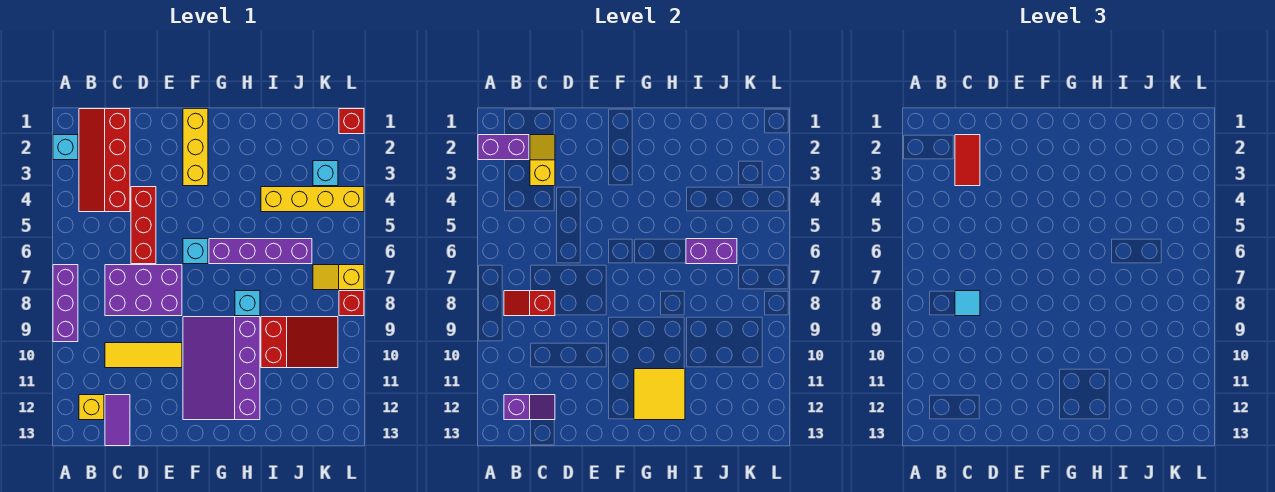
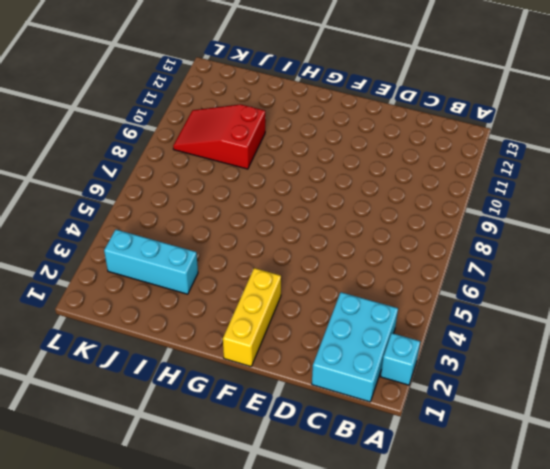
cyan brick B1:C3 level 1 -> red slope B1:C4 level 1 top C
cyan brick I3:K3 level 1 -> cyan brick K3 level 1
none -> purple brick A7:A9 level 1
none -> yellow brick B12 level 1
none -> purple brick C7:E8 level 1

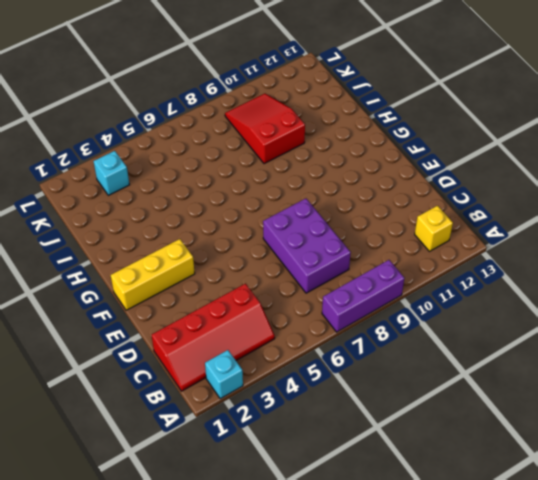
none -> yellow tile C10:E10 level 1
none -> purple tile C12:C13 level 1
none -> red brick D4:D6 level 1

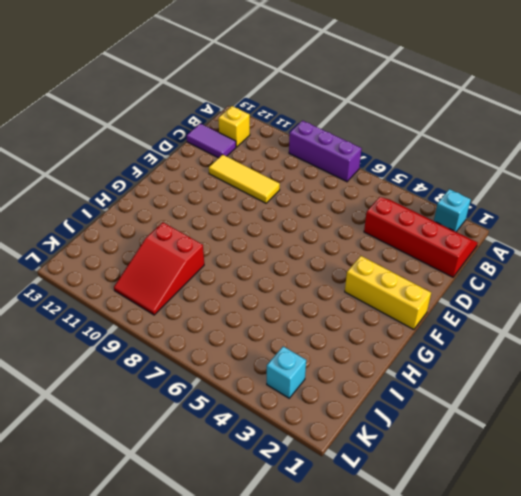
yellow tile D9:D11 level 1 -> yellow tile C10:E10 level 1
none -> purple brick C7:E8 level 1
none -> red brick D4:D6 level 1
none -> cyan brick F6 level 1

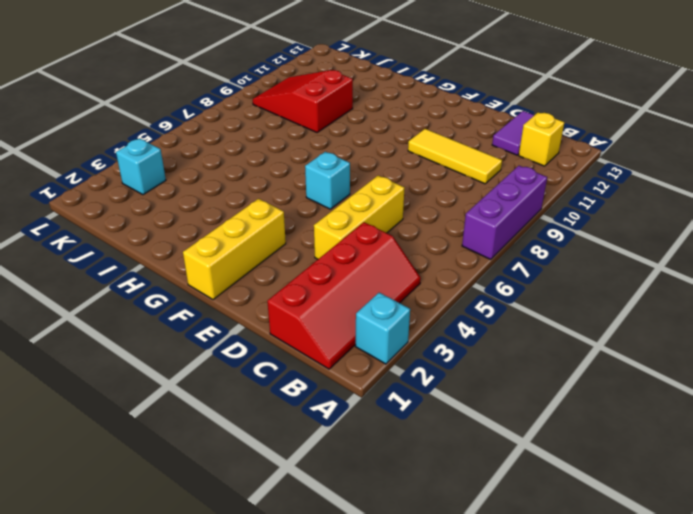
yellow brick D4:D6 level 1 -> red brick D4:D6 level 1
none -> purple brick C7:E8 level 1
none -> purple slope F9:H12 level 1 top H
none -> purple brick G6:J6 level 1

